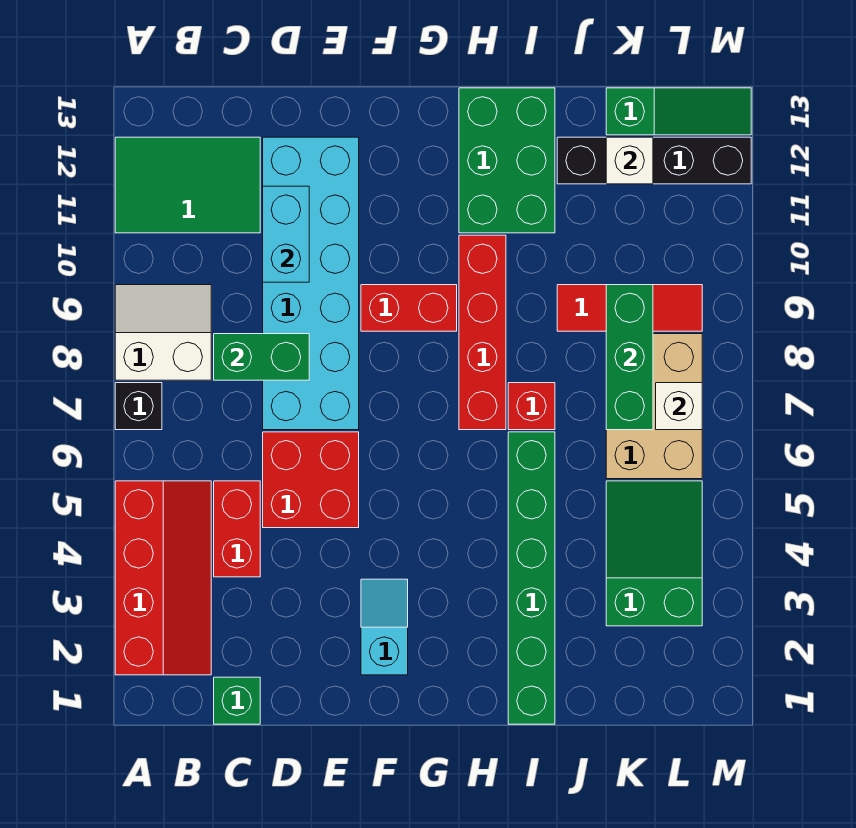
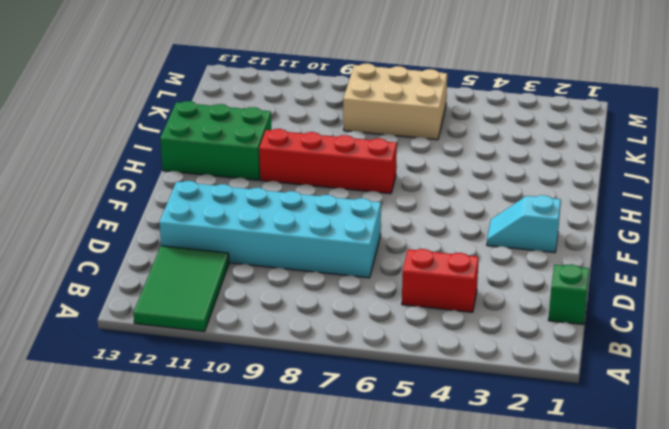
none -> red slope A2:B5 level 1 top A
none -> black brick A7 level 1
none -> white slope A8:B9 level 1 top 8

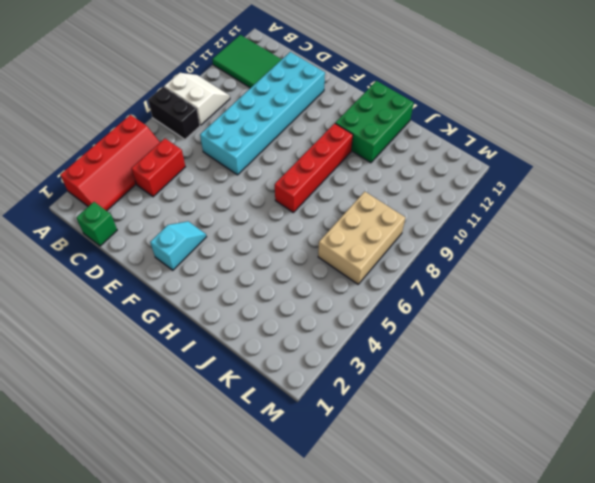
black brick A7:B7 level 1 -> black brick A7 level 1
none -> red brick D5:E6 level 1
none -> red brick F9:G9 level 1
none -> green brick I1:I6 level 1

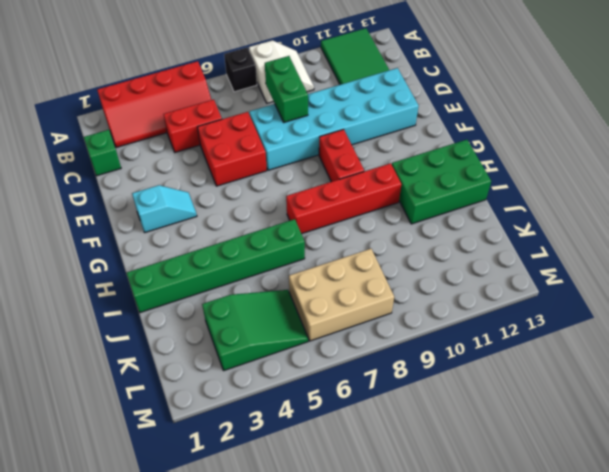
none -> red brick I7 level 1
none -> red tile J9:L9 level 1
none -> black brick J12:M12 level 1

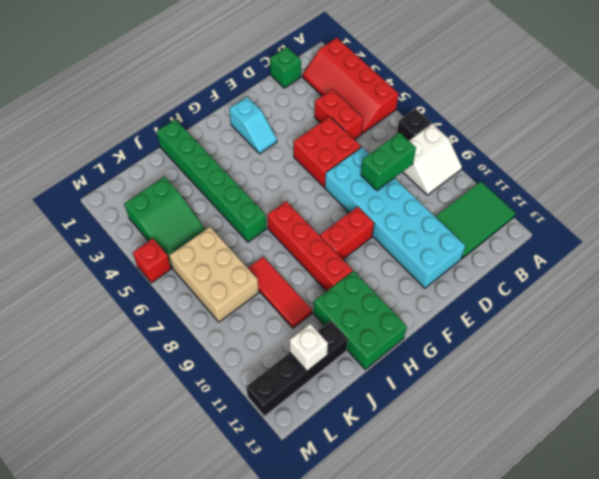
red tile J8:J10 level 1 -> red tile J9:L9 level 1
red brick M5 level 1 -> red brick I7 level 1
none -> green slope K13:M13 level 1 top K
none -> cyan brick D10:D11 level 2
none -> green brick K7:K9 level 2

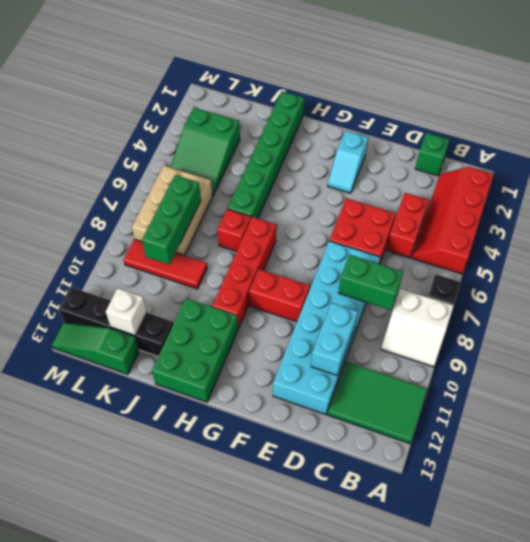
none -> white brick L7 level 2

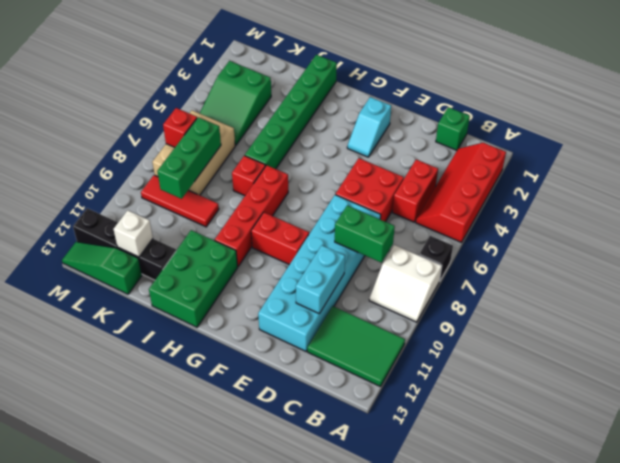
red brick L7 level 2 -> white brick L7 level 2

